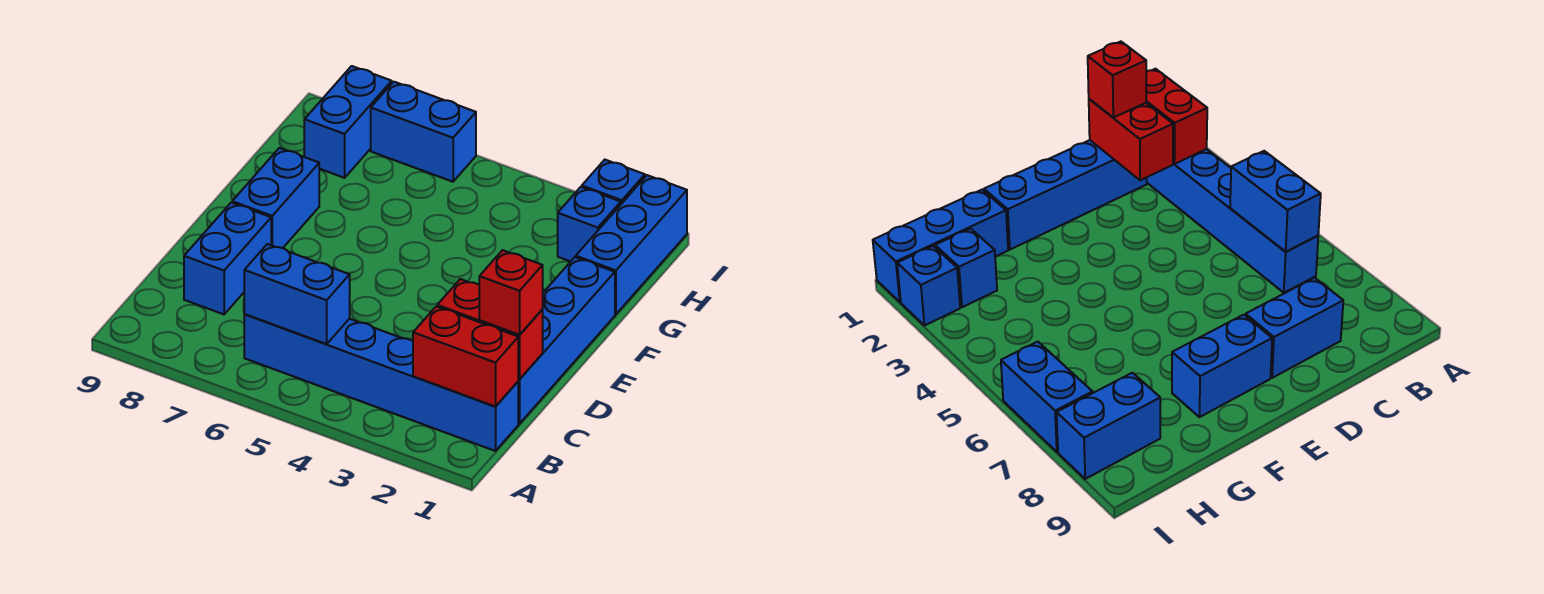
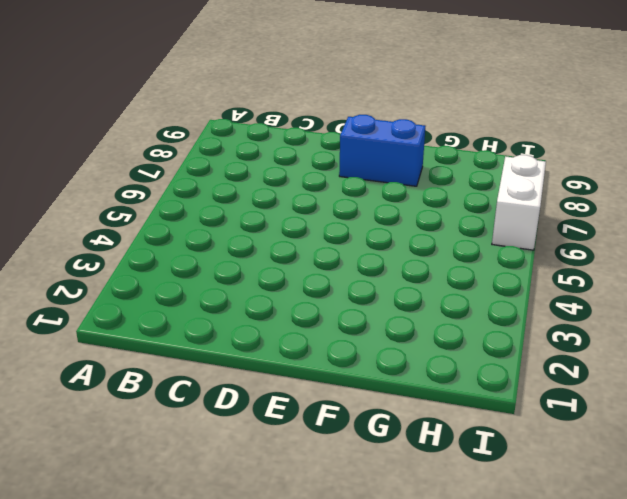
white brick I6:I7 level 1 -> blue brick I6:I7 level 1
none -> blue brick B1:B6 level 1
none -> blue brick C1:F1 level 1
none -> blue brick C8:D8 level 1

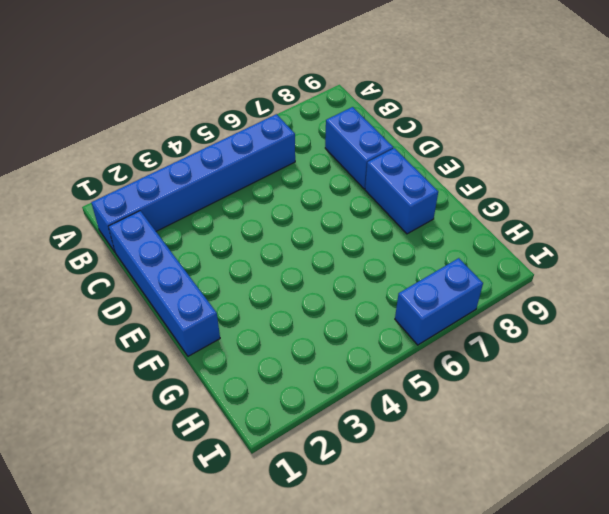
none -> blue brick G1:I1 level 1
none -> blue brick H2 level 1
none -> blue brick H8:I8 level 1

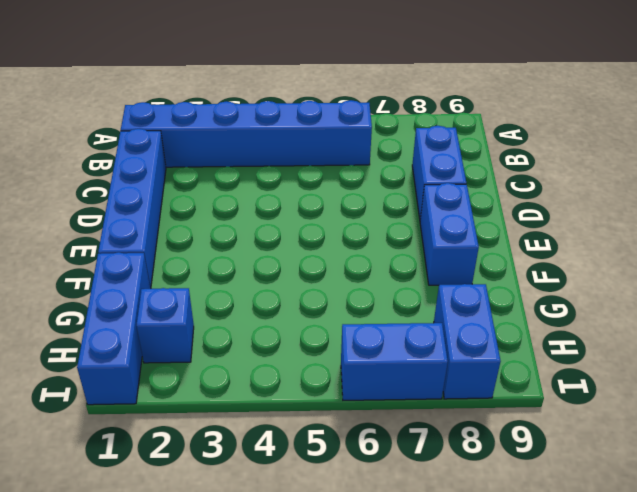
none -> blue brick I2 level 1
none -> red brick B1:B2 level 2
none -> blue brick B5:B6 level 2

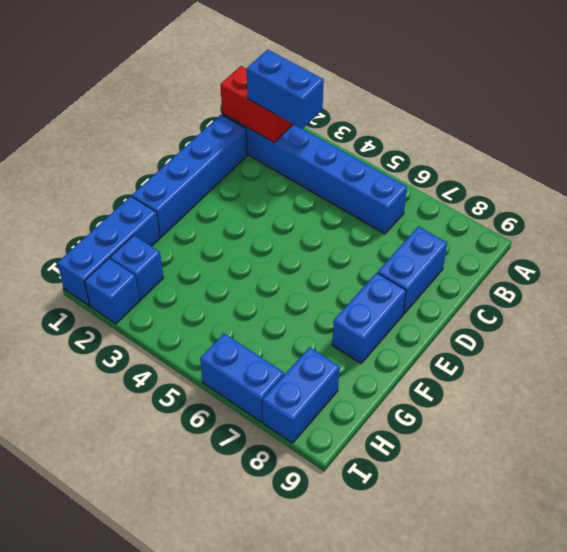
blue brick B2:B3 level 3 -> blue brick B5:B6 level 2
none -> red brick C1:C2 level 2
none -> red brick C1 level 3

